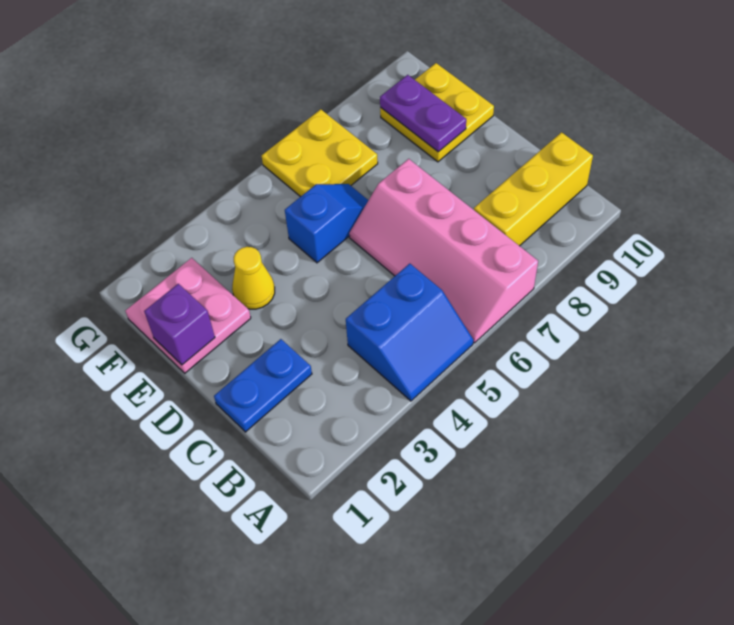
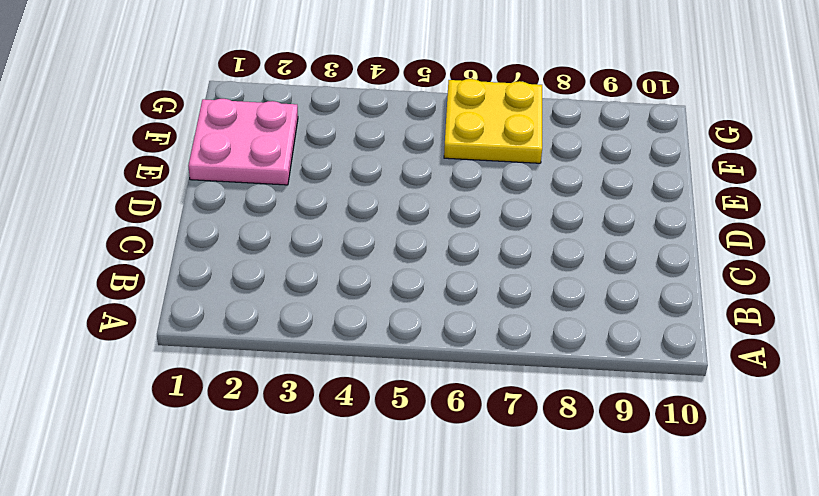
none -> blue slope A4:B5 level 1 top B
none -> pink slope A6:D7 level 1 top 7

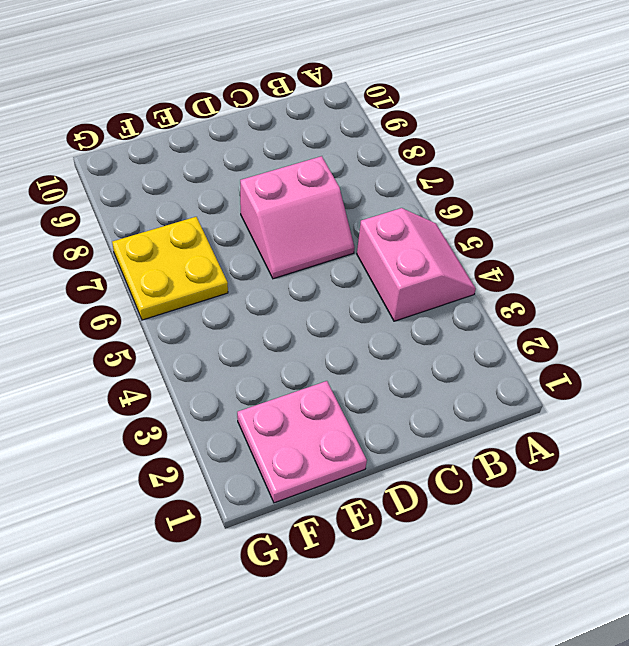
pink slope A4:B5 level 1 top B -> blue slope A4:B5 level 1 top B
pink slope C6:D7 level 1 top 7 -> pink slope A6:D7 level 1 top 7
none -> yellow brick B8:B10 level 1
none -> blue plate C1:C2 level 1

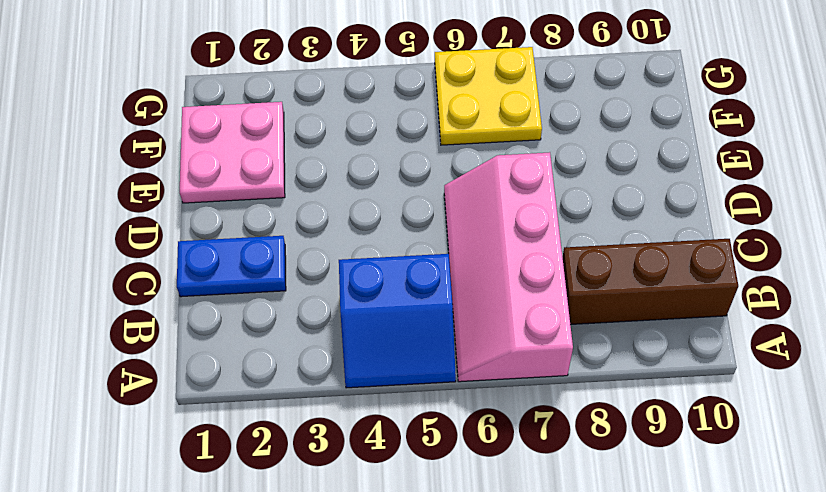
brown brick B8:B10 level 1 -> yellow brick B8:B10 level 1
none -> yellow cone E3 level 1
none -> blue slope E5:E6 level 1 top 5

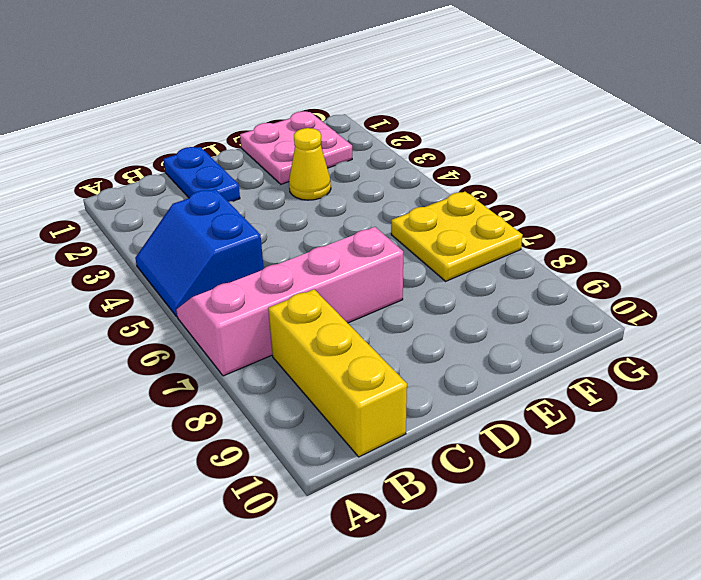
none -> blue slope E5:E6 level 1 top 5
none -> yellow plate E9:F10 level 1

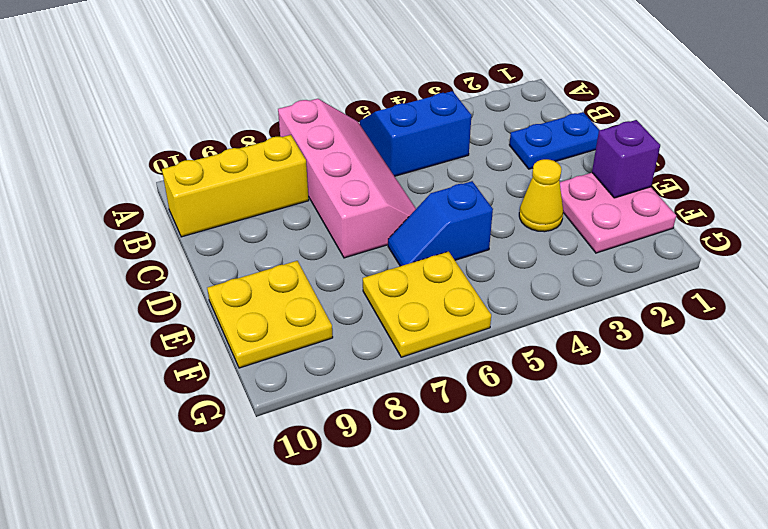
none -> purple plate E9:F9 level 2

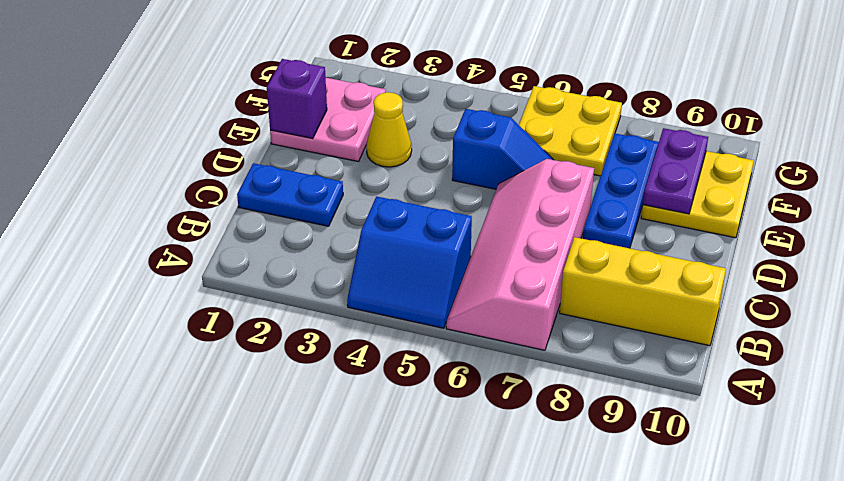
blue plate D8:F8 level 1 -> none

